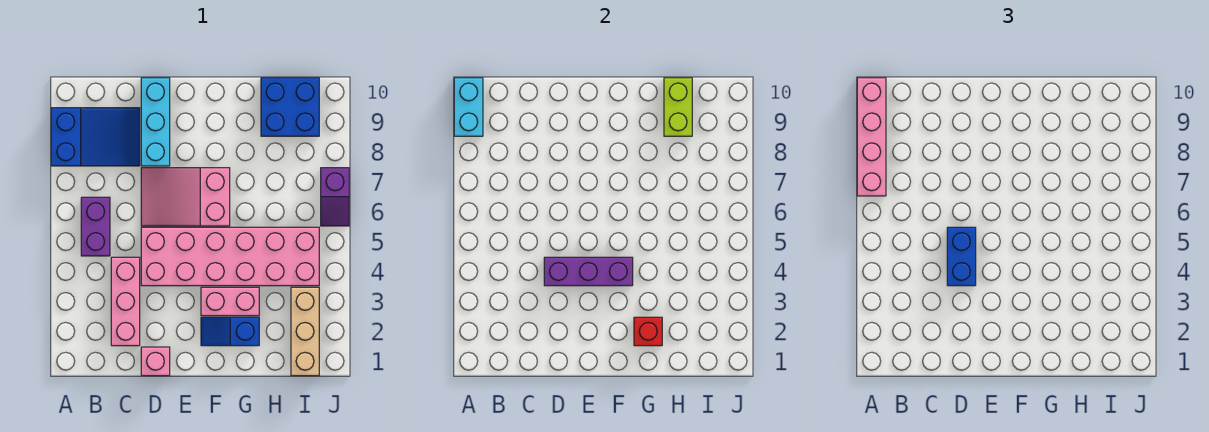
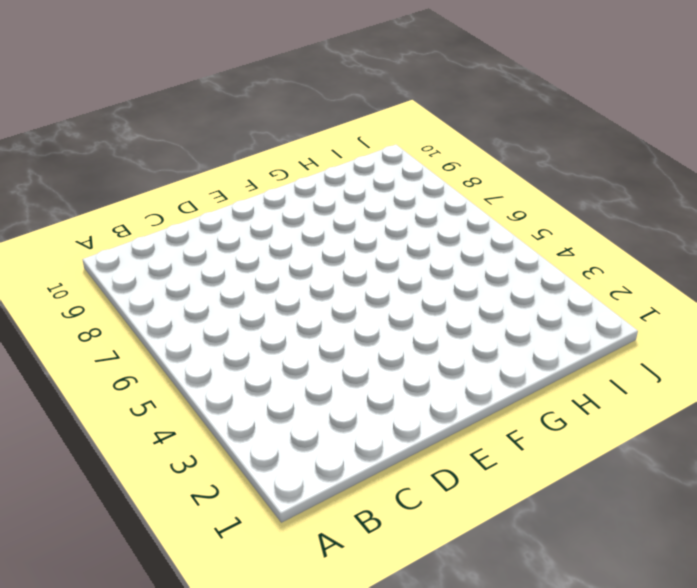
none -> blue slope A8:C9 level 1 top A
none -> purple brick B5:B6 level 1
none -> pink brick C2:C4 level 1

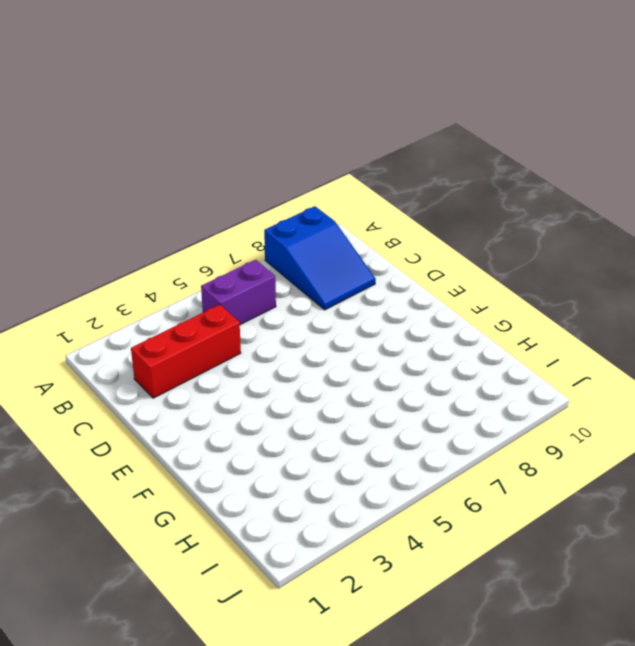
red brick C2:C4 level 1 -> pink brick C2:C4 level 1
none -> pink brick D1 level 1
none -> pink brick D4:I5 level 1
none -> pink slope D6:F7 level 1 top F

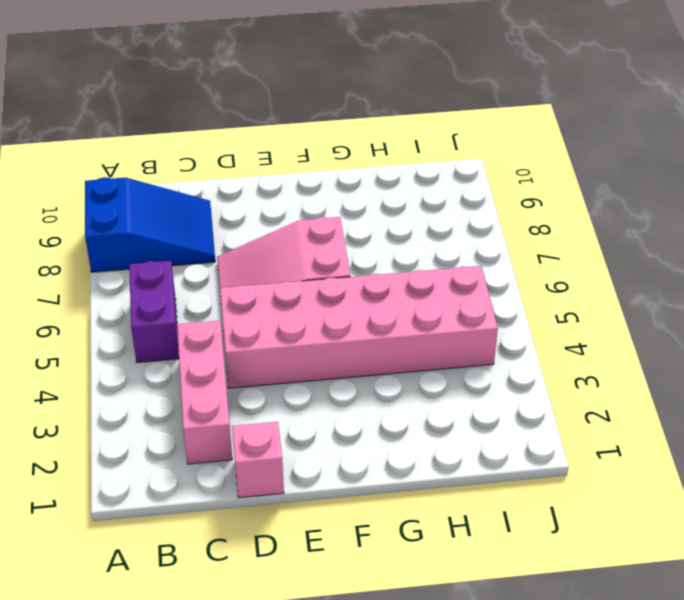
none -> cyan brick D8:D10 level 1
none -> blue slope F2:G2 level 1 top G
none -> pink brick F3:G3 level 1

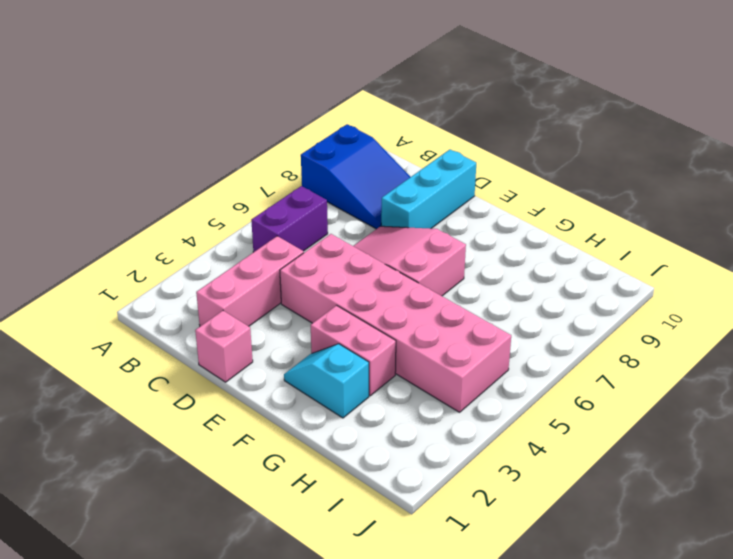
cyan slope F2:G2 level 1 top G -> blue slope F2:G2 level 1 top G
none -> blue brick H9:I10 level 1
none -> tan brick I1:I3 level 1
none -> purple slope J6:J7 level 1 top 7

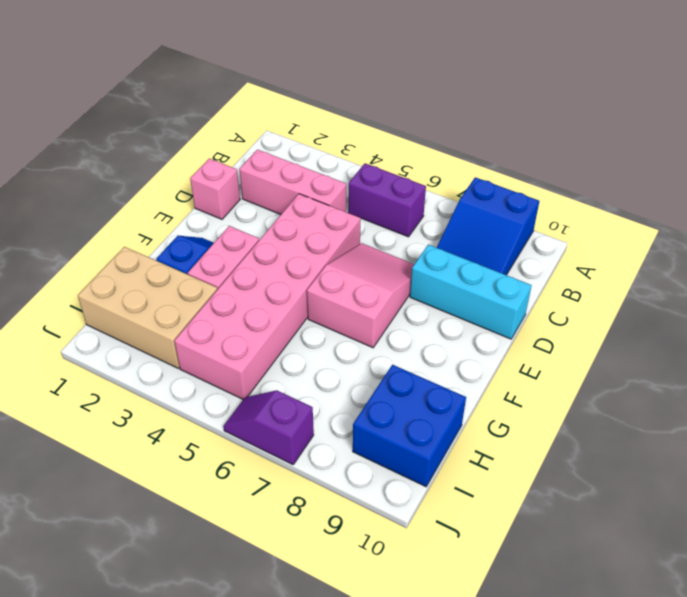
tan brick H1:I3 level 1 -> tan brick I1:I3 level 1
none -> cyan brick A9:A10 level 2
none -> purple brick D4:F4 level 2
none -> red brick G2 level 2

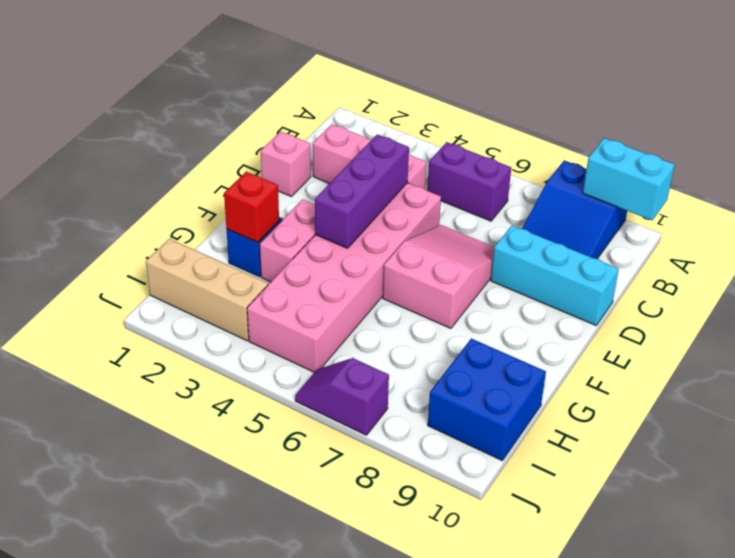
none -> lime brick H9:H10 level 2
none -> pink brick A7:A10 level 3
none -> blue brick D4:D5 level 3

